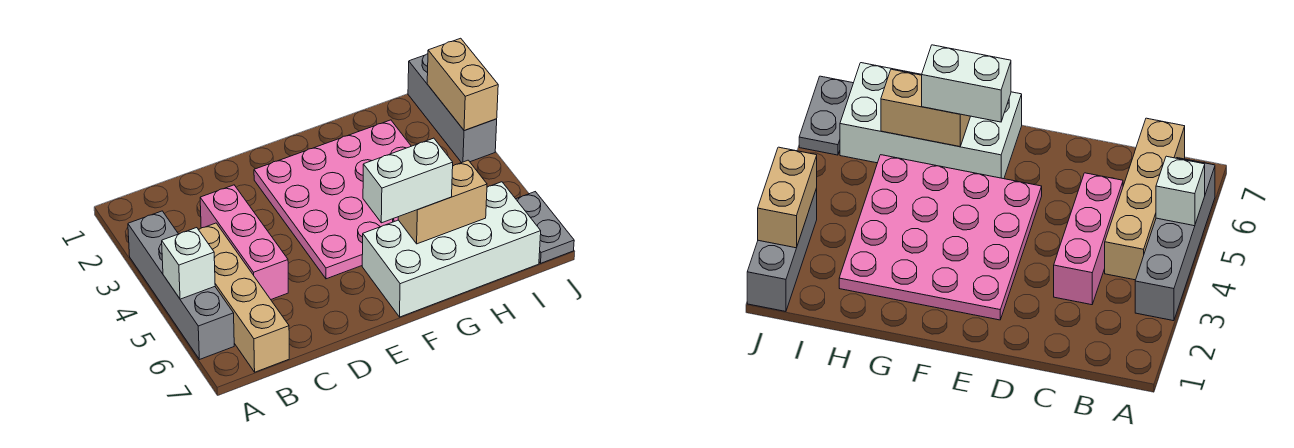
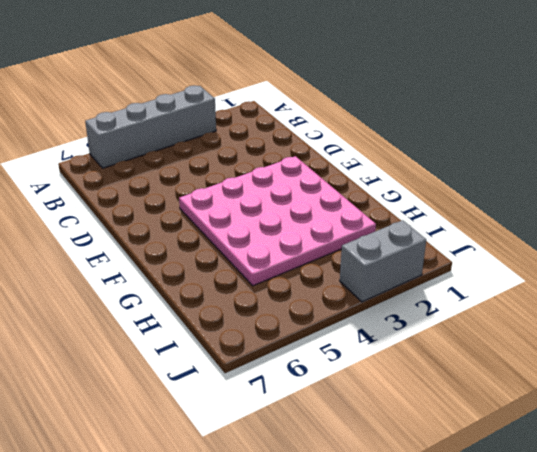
grey brick J2:J3 level 1 -> grey brick J1:J3 level 1
none -> tan brick B4:B7 level 1
none -> pink brick C3:C5 level 1

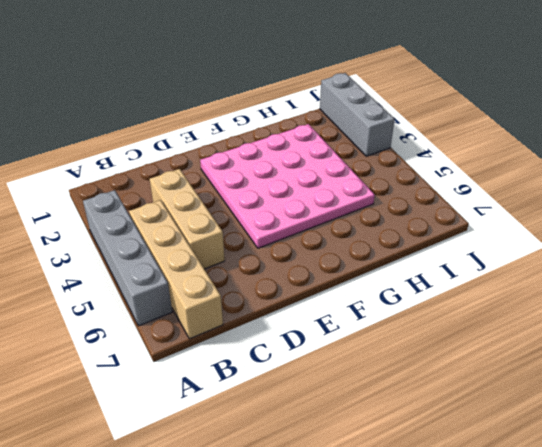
tan brick C3:C5 level 1 -> pink brick C3:C5 level 1
none -> white brick F6:I7 level 1
none -> grey plate J6:J7 level 1

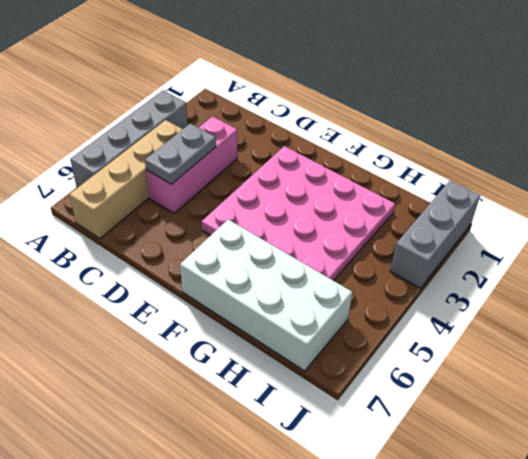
grey plate C4:C5 level 2 -> grey plate J6:J7 level 1
none -> white brick A5 level 2
none -> tan brick G6:H6 level 2

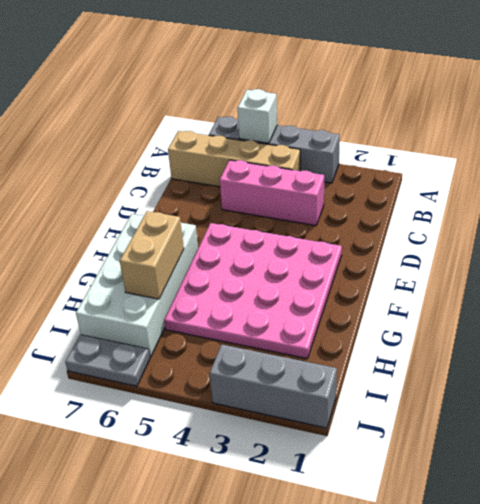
none -> tan brick J2:J3 level 2
none -> white brick F6:G6 level 3

